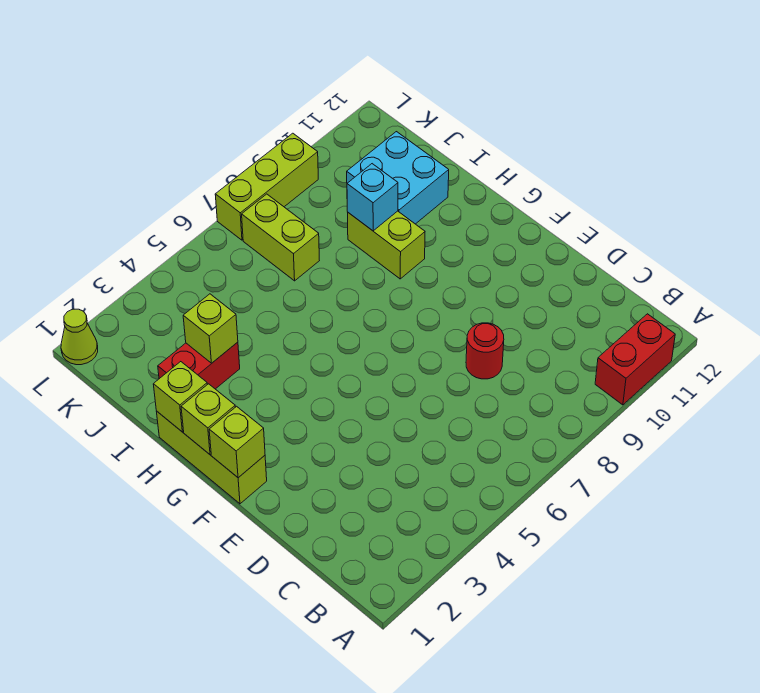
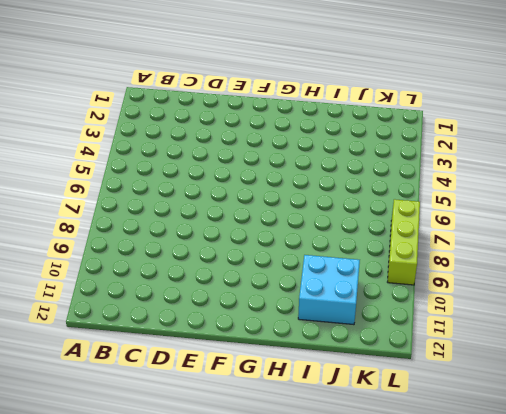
none -> red brick A10:A11 level 1
none -> red round brick D8 level 1
none -> lime brick F1:H1 level 1

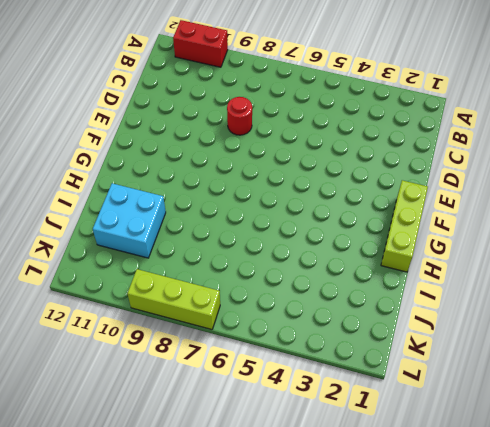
none -> lime brick H9:I9 level 1
none -> red brick I2:I3 level 1
none -> lime brick J7:K7 level 1

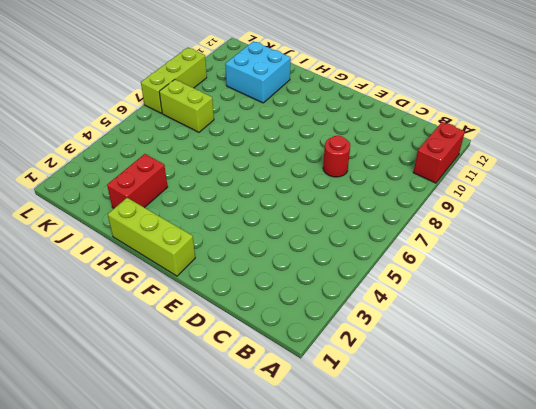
none -> lime brick H9:I9 level 1
none -> lime cone L1 level 1
none -> lime brick F1 level 2

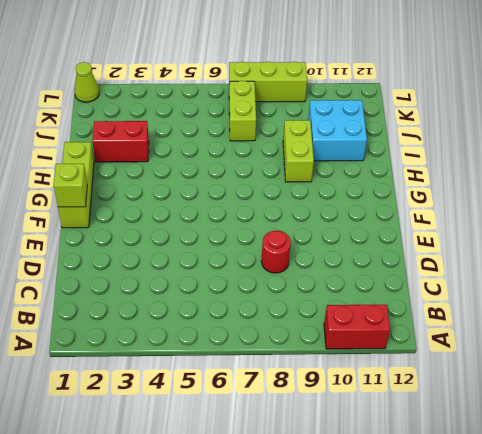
none -> lime brick G1 level 2
none -> lime brick H1 level 2
none -> lime brick I3 level 2

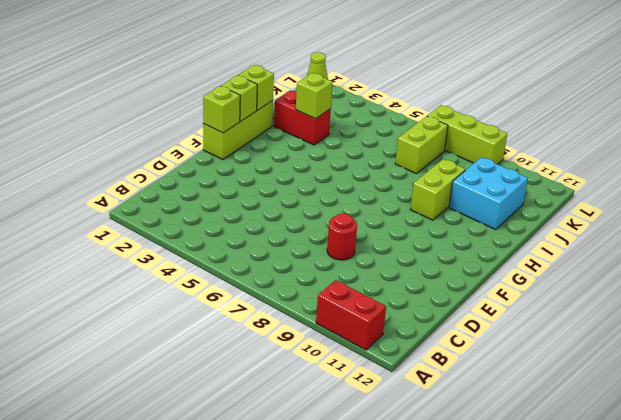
none -> cyan brick I9 level 2

